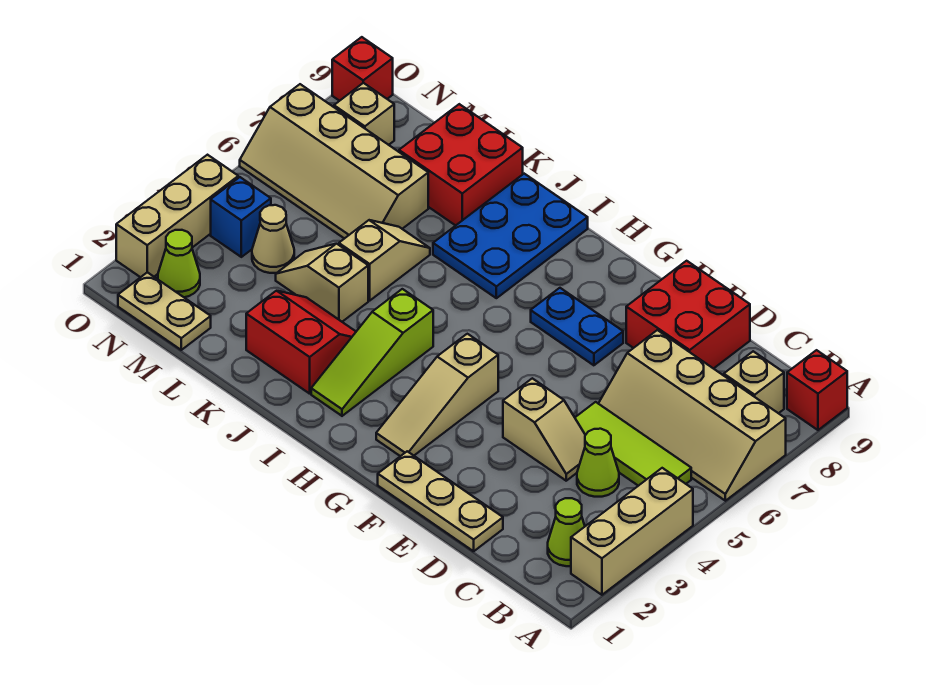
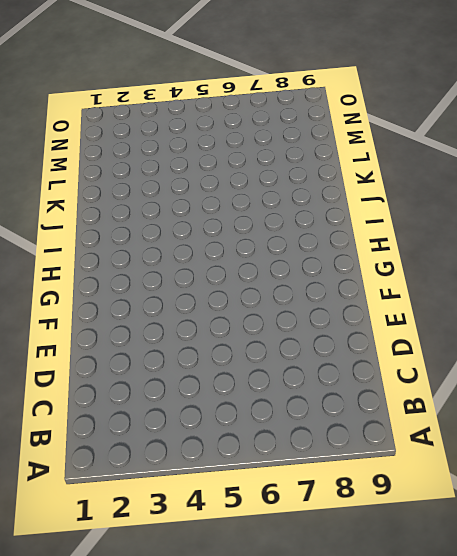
none -> tan brick A2:A4 level 1
none -> tan slope A6:D7 level 1 top 7
none -> red brick A9 level 1

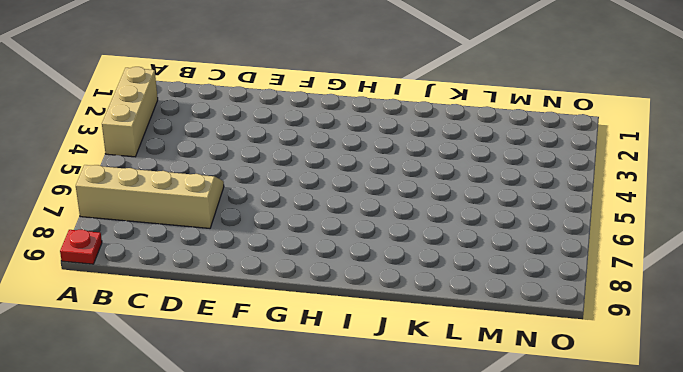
red plate A9 level 1 -> red brick A9 level 1
none -> lime cone B2 level 1
none -> lime tile B5:D5 level 1
none -> tan brick B8 level 1

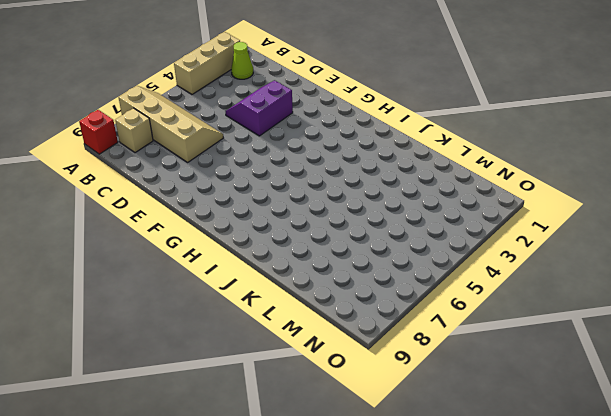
purple slope D3:E4 level 1 top E -> tan slope D4:E4 level 1 top E
none -> lime tile B5:D5 level 1
none -> lime cone C4 level 1
none -> tan plate D1:F1 level 1

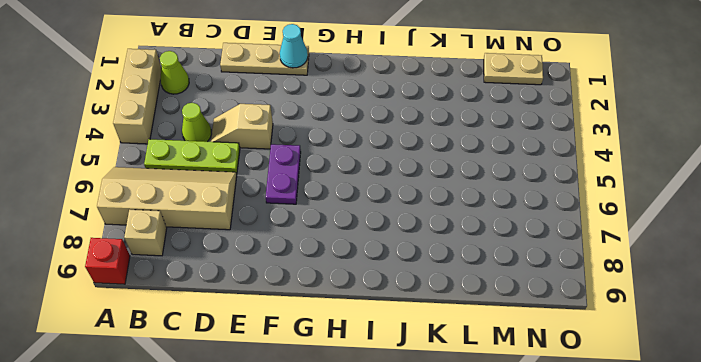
lime plate B5:D5 level 1 -> lime tile B5:D5 level 1
cyan cone F1 level 2 -> none
purple plate F5:F6 level 1 -> none
none -> red brick D8:E9 level 1
none -> blue plate F7:G7 level 1
none -> tan slope G2:G4 level 1 top 4

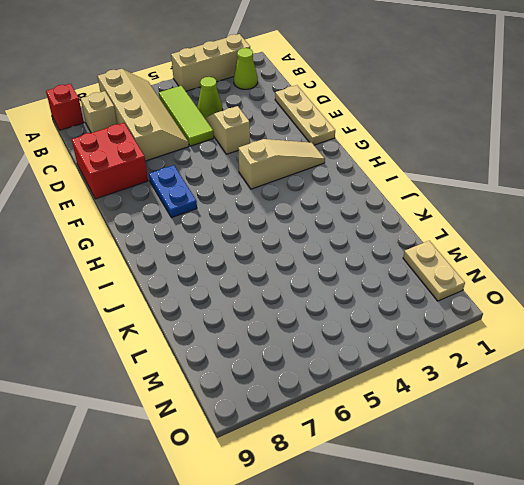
none -> lime slope I2:I4 level 1 top 4
none -> blue plate I7:J9 level 1
none -> red slope J2:K3 level 1 top 2

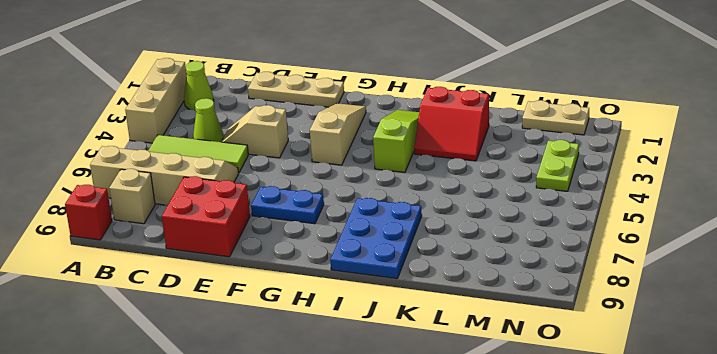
lime plate N3:N4 level 1 -> blue brick N4 level 1
none -> tan slope K4:L4 level 1 top K
none -> tan slope K5:K6 level 1 top 5
none -> red brick K8:L9 level 1

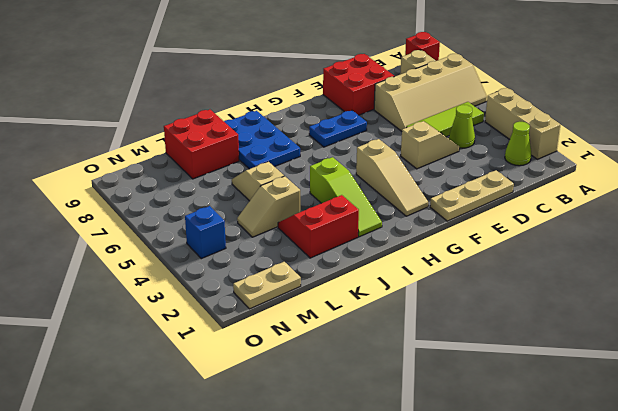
none -> tan slope L6:O7 level 1 top 7
none -> tan cone M4 level 1
none -> lime cone N2 level 1

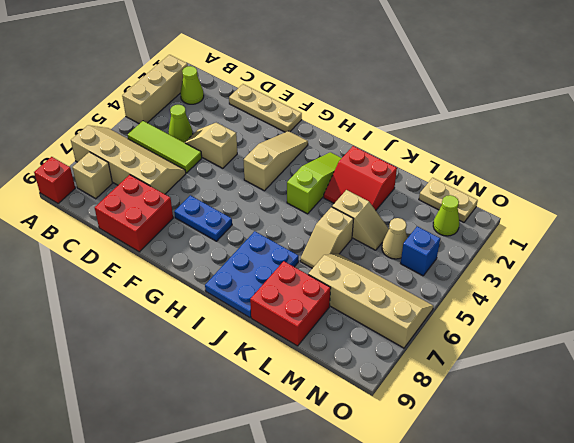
none -> tan brick N8 level 1
none -> tan brick O2:O4 level 1
none -> red brick O9 level 1

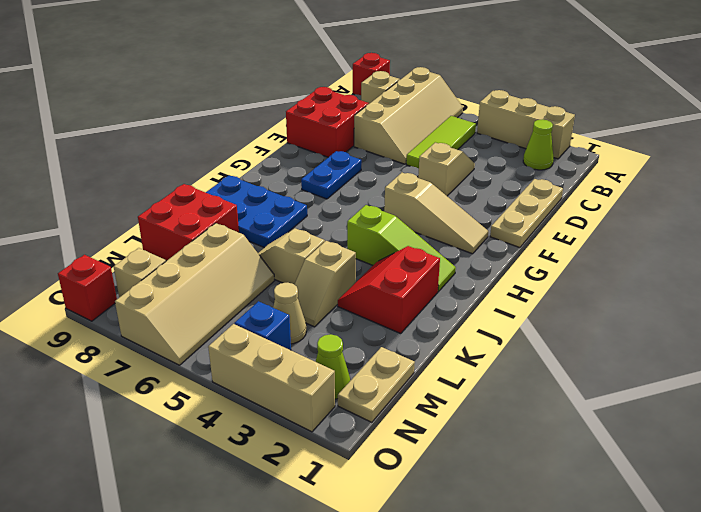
none -> lime cone C4 level 1

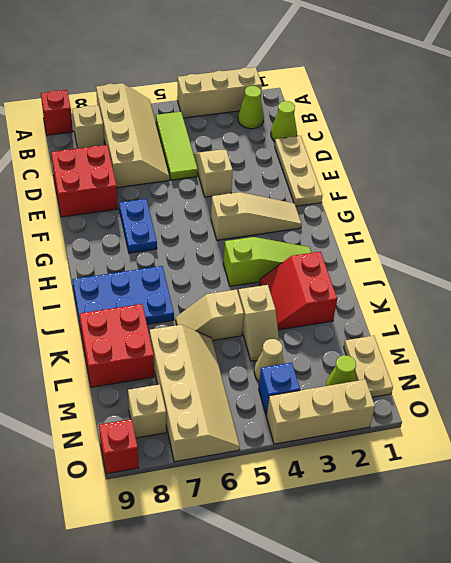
lime cone C1 level 1 -> lime cone C4 level 1

